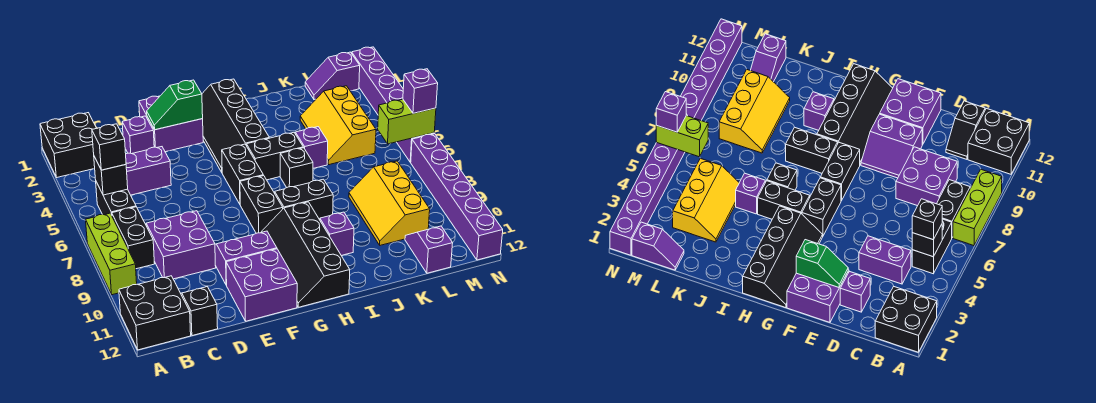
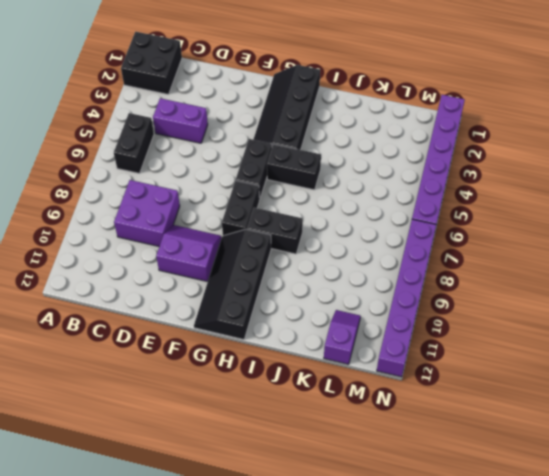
none -> lime brick A7:A9 level 1
none -> black brick A11:B12 level 1
none -> black brick B7:B8 level 1
none -> black slope C11:C12 level 1 top 12

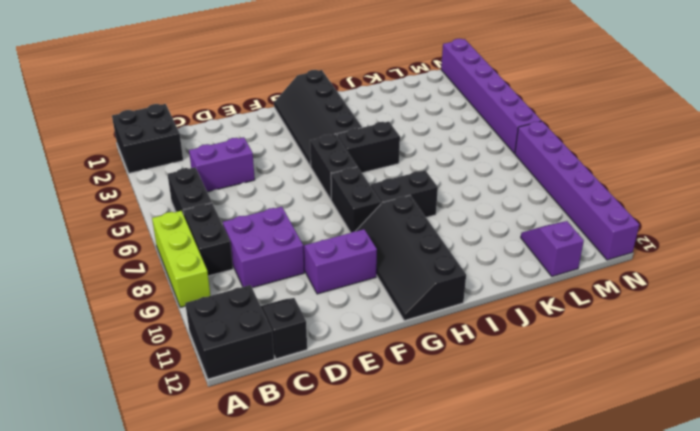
none -> purple brick D2 level 1
none -> purple brick E1:F2 level 1
none -> purple brick E11:F12 level 1
none -> black brick I6 level 1

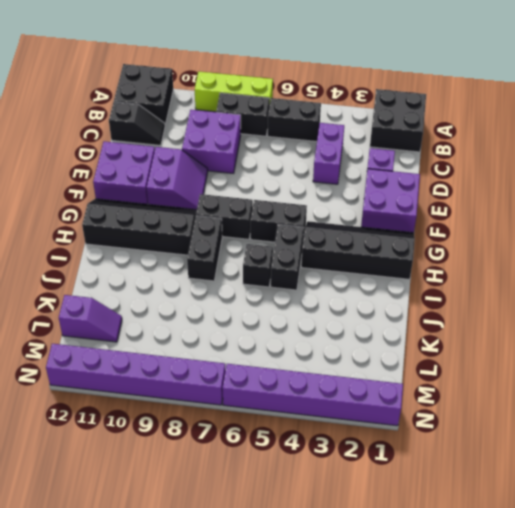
none -> purple brick I10 level 1
none -> purple brick J5 level 1
none -> yellow slope K3:L5 level 1 top L
none -> yellow slope K8:L10 level 1 top L

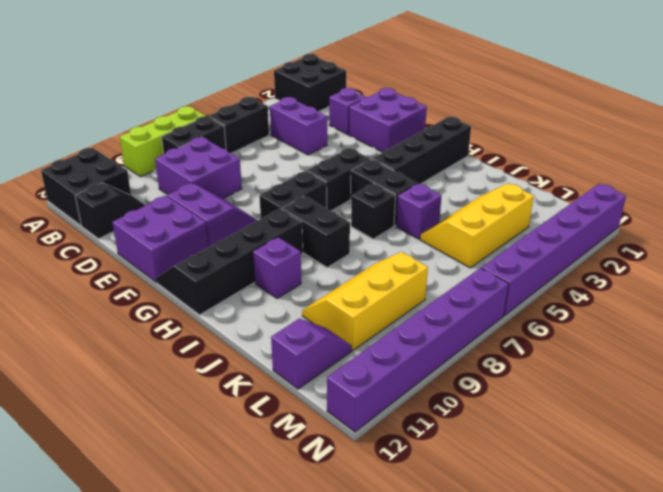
none -> purple slope L1:M1 level 1 top M
none -> black brick B5 level 2
none -> green slope E2:F2 level 2 top F
none -> lime brick M6:N6 level 2

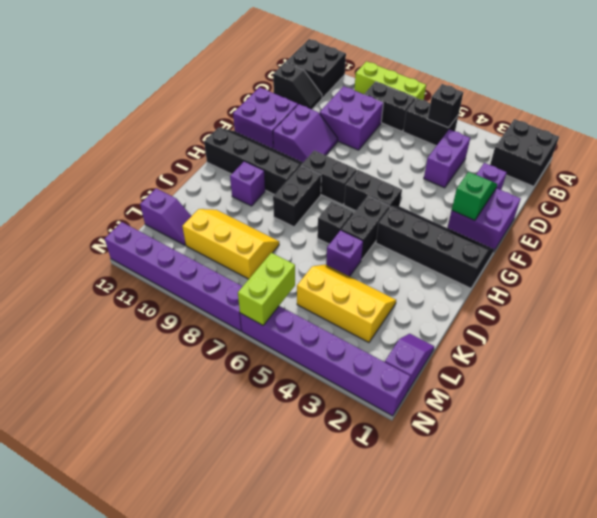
none -> black brick B5 level 3
none -> purple brick N6 level 3

